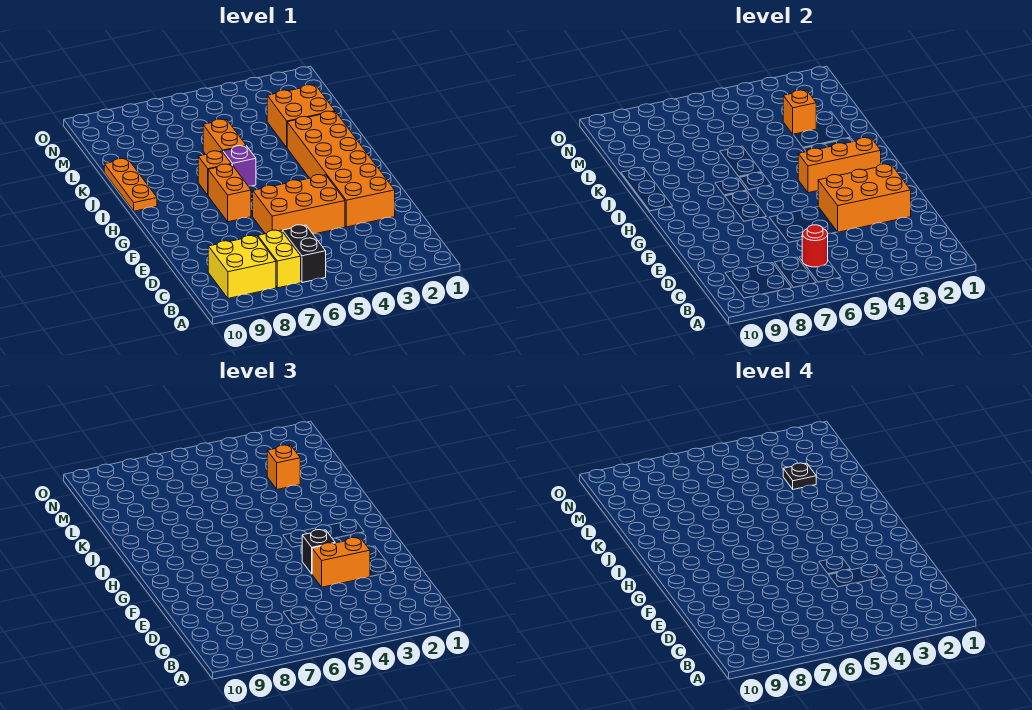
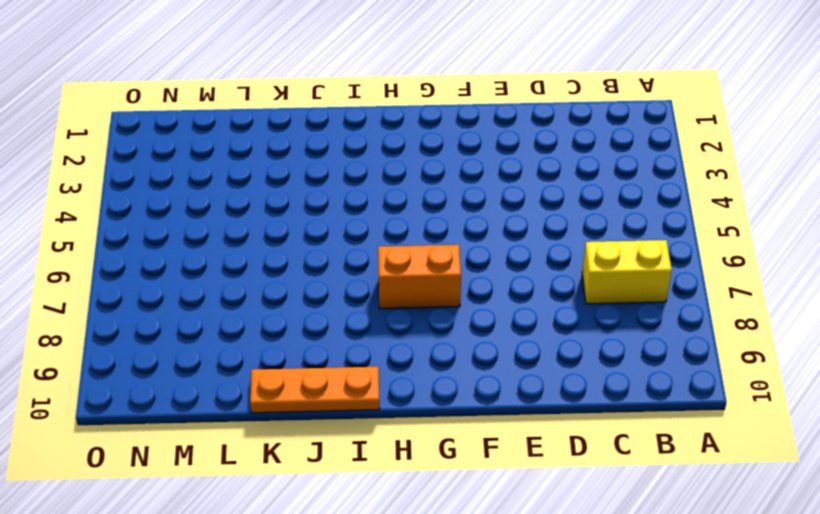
none -> black brick B6:C6 level 1
none -> yellow brick B8:C9 level 1
none -> orange brick E2:J3 level 1

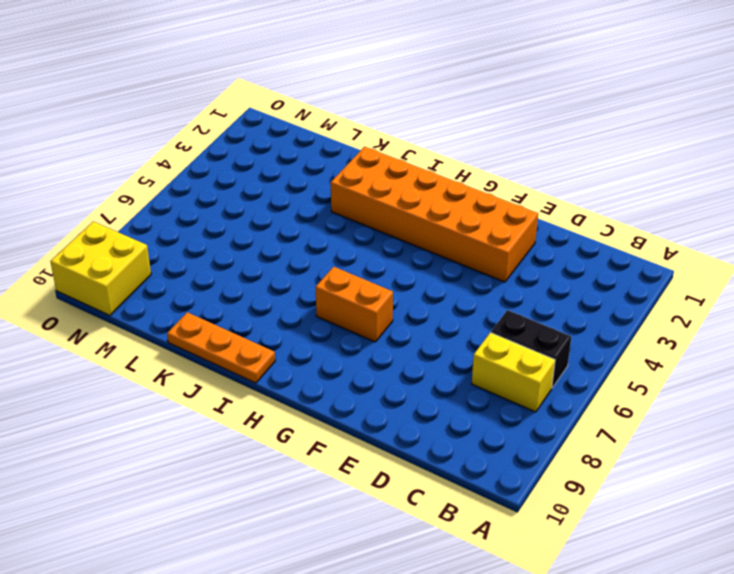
yellow brick N9:O10 level 1 -> yellow brick B8:C9 level 1
none -> orange brick E4:F6 level 1
none -> purple brick I6 level 1
none -> orange brick I7 level 1

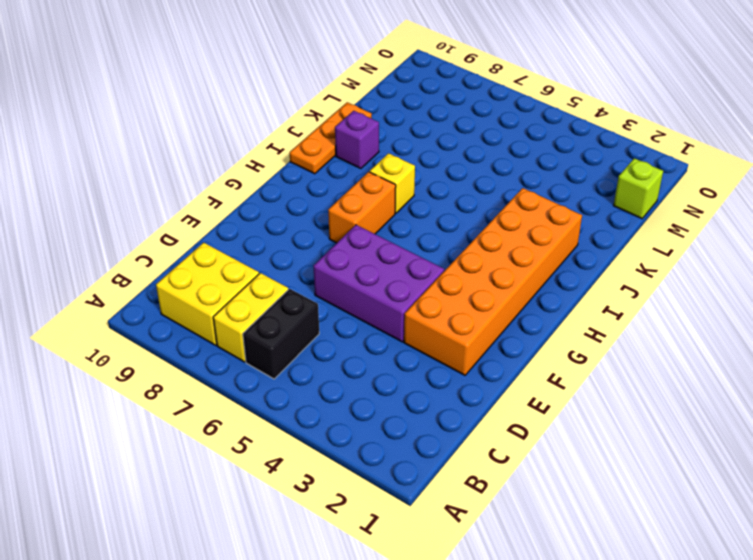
purple brick E4:F6 level 1 -> orange brick E4:F6 level 1
yellow brick I7 level 1 -> orange brick I7 level 1
purple brick J9 level 1 -> purple brick I6 level 1
lime brick M1 level 1 -> none
none -> orange brick J6:K6 level 1
none -> orange brick K2:L3 level 1
none -> red round brick C6 level 2

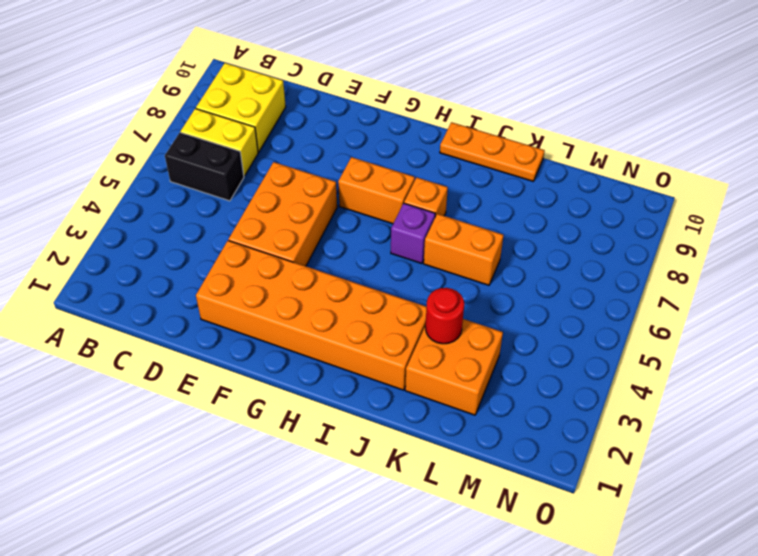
red round brick K3 level 2 -> red round brick C6 level 2
none -> orange brick E2:F4 level 2
none -> orange brick H2:H4 level 2
none -> orange brick L3 level 2

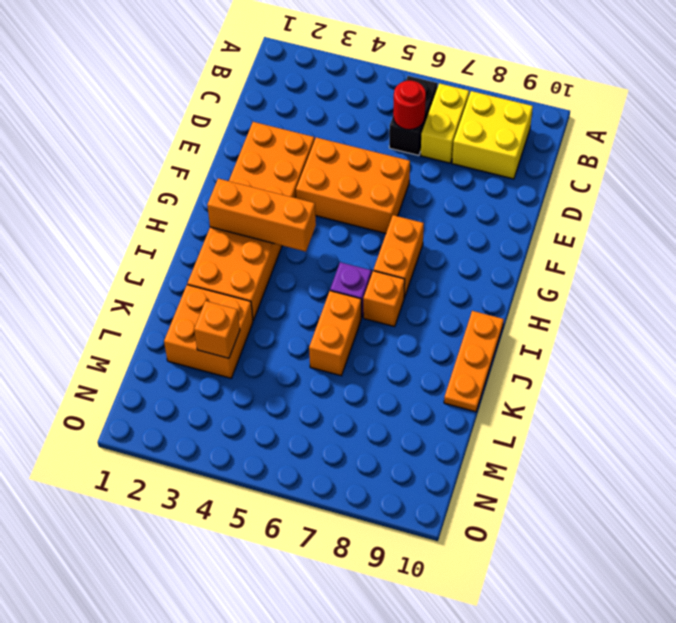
none -> orange brick E2:F4 level 2
none -> orange brick E3:E4 level 3
none -> black brick F4 level 3

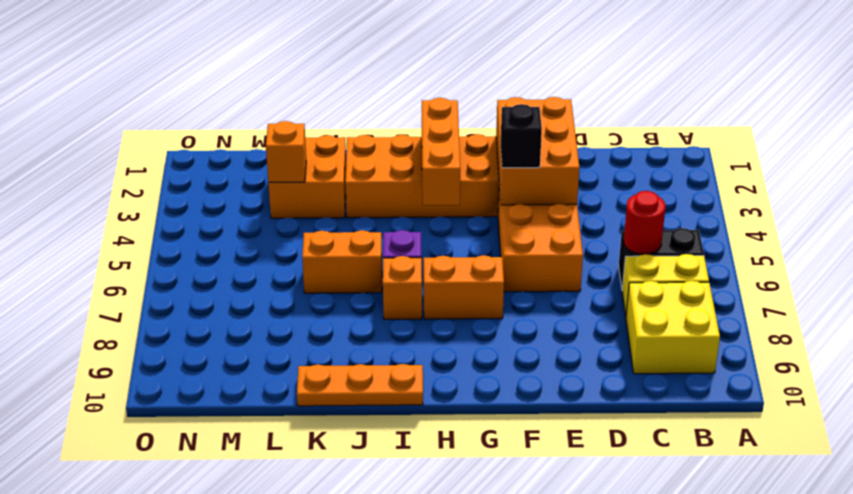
none -> orange brick E3:E4 level 3
none -> orange brick L3 level 3
none -> black plate L3 level 4

